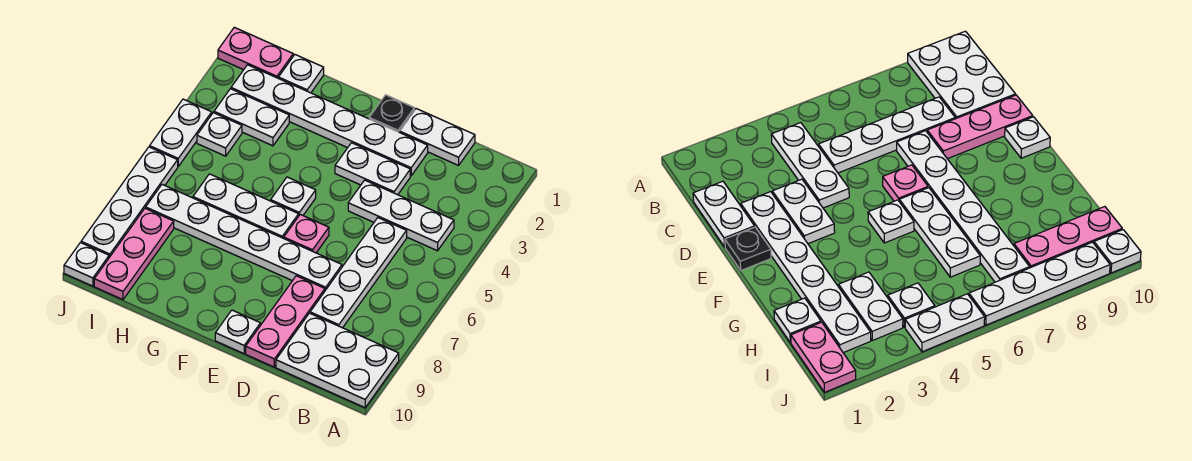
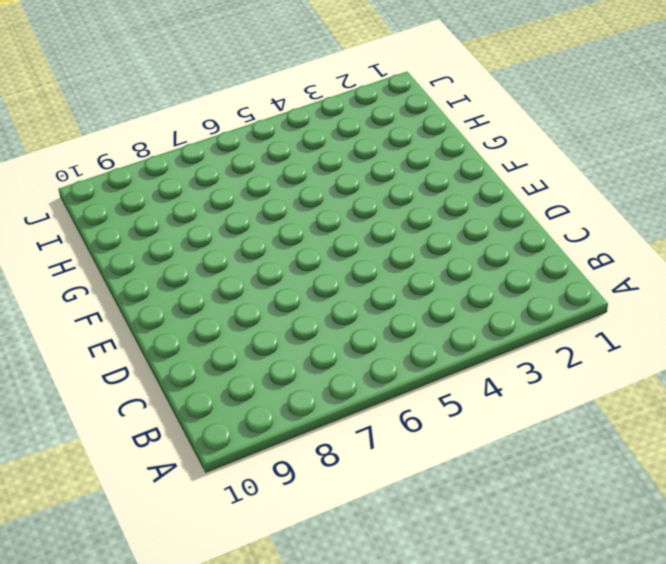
none -> white plate A9:C10 level 1
none -> white plate B4:D4 level 1
none -> white plate C1:D1 level 1

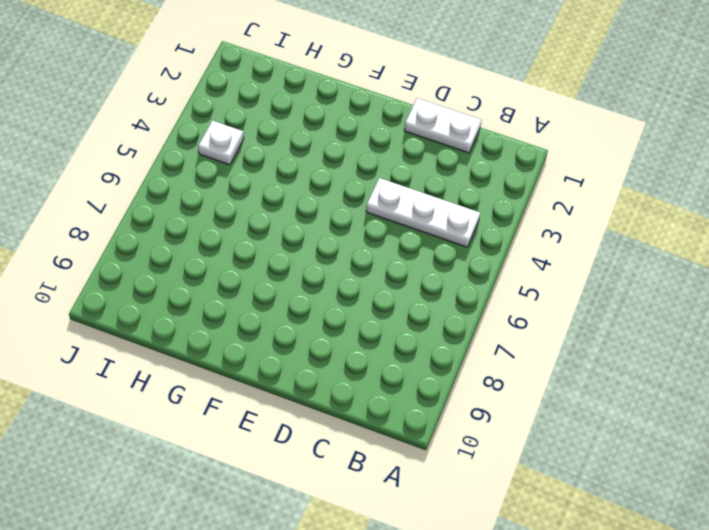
none -> white plate A9:C10 level 1
none -> white plate C5:C8 level 1
none -> white plate D2:I2 level 1

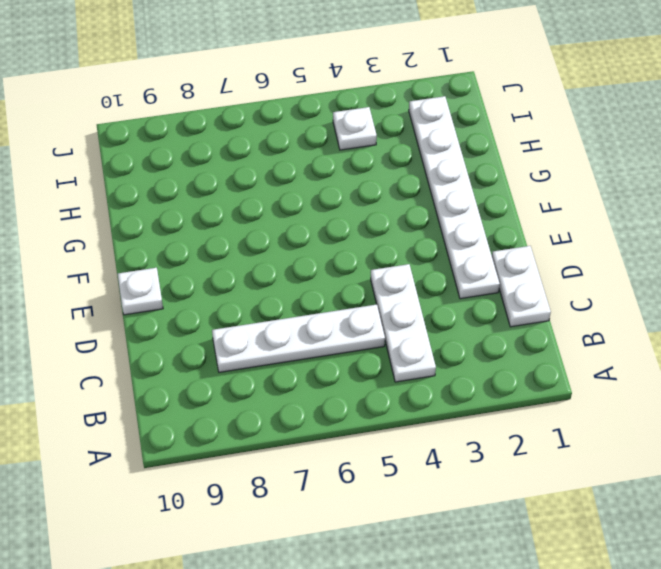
none -> white plate A9:C10 level 1
none -> white plate D3:E3 level 1
none -> white plate D7:I7 level 1

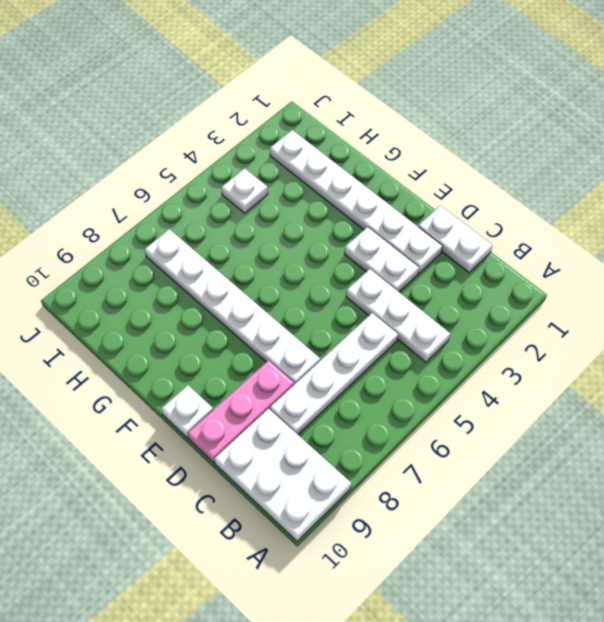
none -> black plate E1 level 1
none -> pink plate E6 level 1
none -> white plate F5 level 1

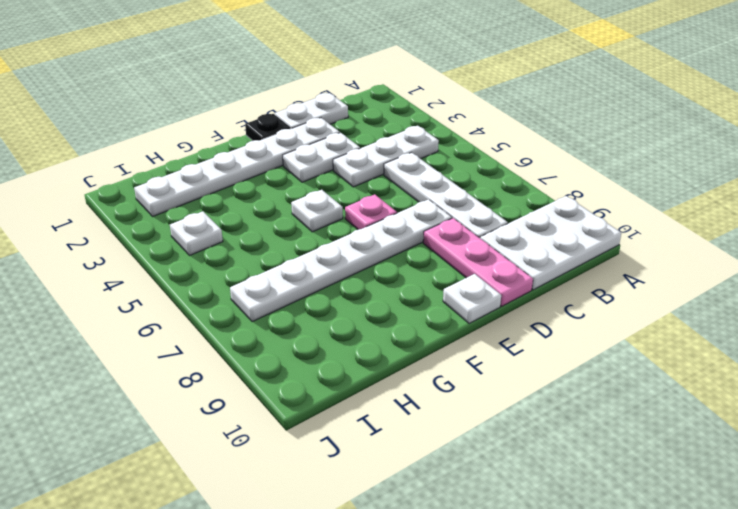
none -> white plate F6:H6 level 1
none -> white plate H1 level 1
none -> white plate H3:I3 level 1

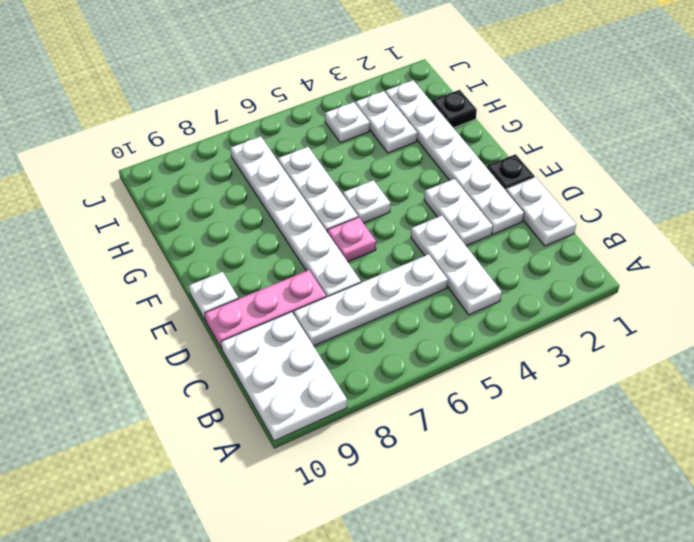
black plate H1 level 1 -> white plate H1 level 1
none -> pink plate I1:J1 level 1
none -> pink plate I8:I10 level 1
none -> white plate J4:J5 level 1

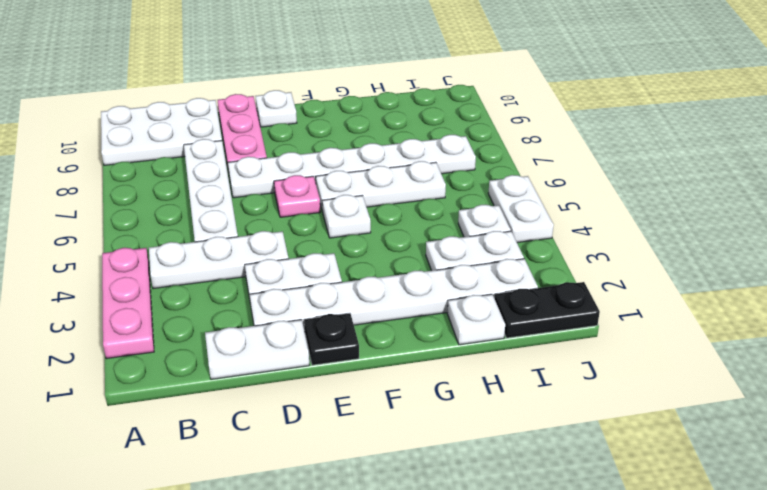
pink plate A2:A4 level 1 -> pink plate I8:I10 level 1
black plate I1:J1 level 1 -> pink plate I1:J1 level 1
none -> white plate J6:J9 level 1
none -> white plate J10 level 1

